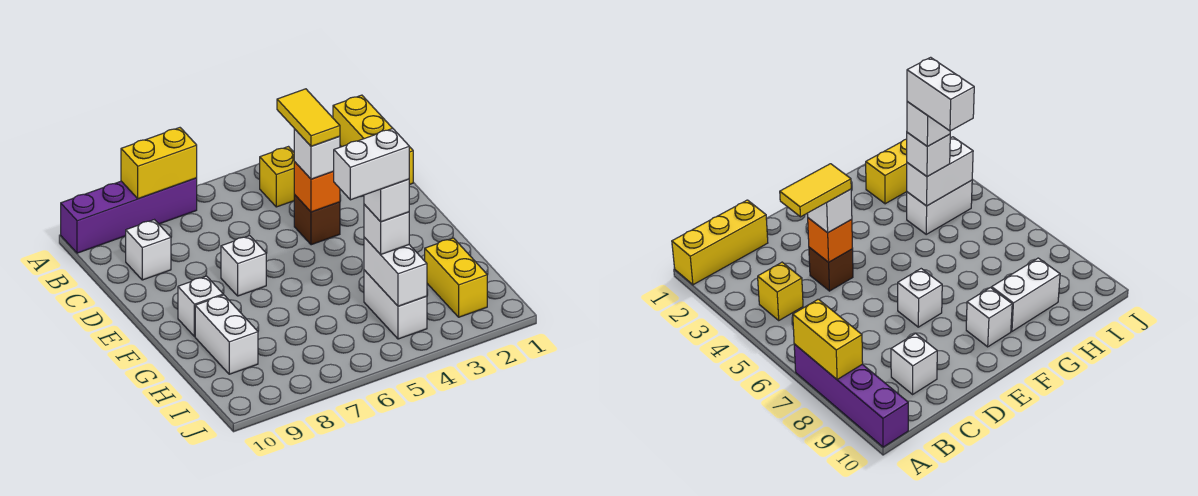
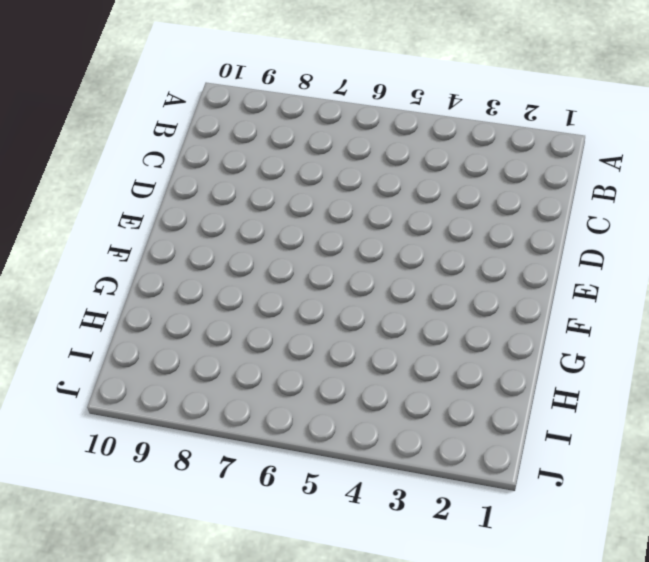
none -> yellow brick A1:C1 level 1
none -> purple brick A7:A10 level 1
none -> yellow brick B4 level 1

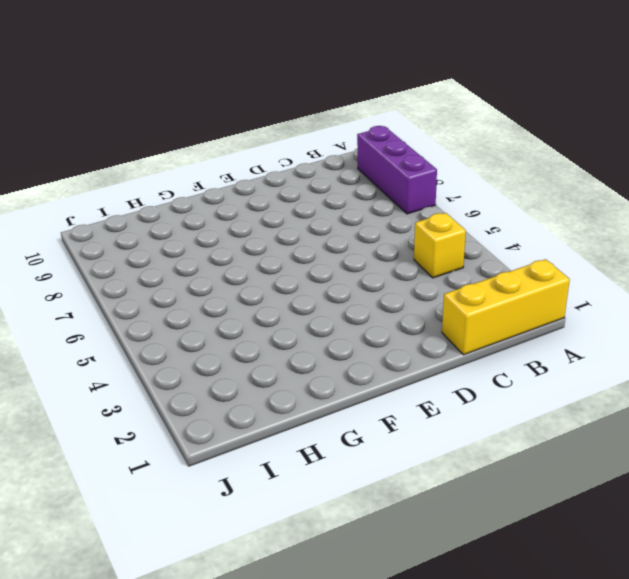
purple brick A7:A9 level 1 -> purple brick A7:A10 level 1
none -> white brick C9 level 1
none -> brown brick D4 level 1
none -> white brick E7 level 1

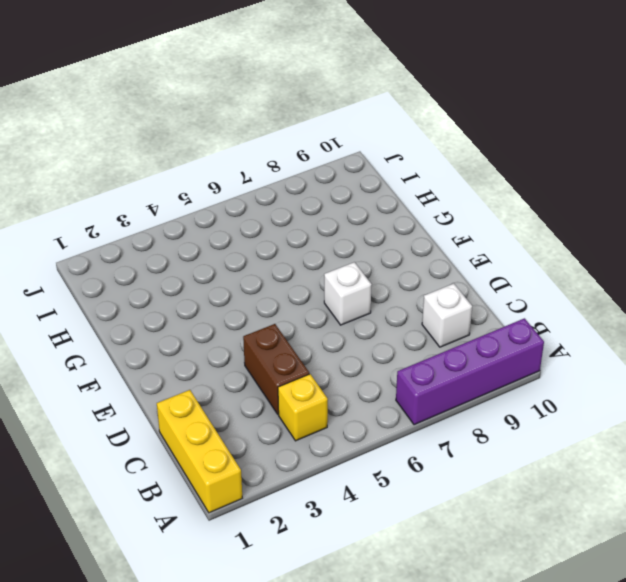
brown brick C4:D4 level 1 -> brown brick D4 level 1
none -> white brick F9 level 1
none -> white brick G9:H9 level 1
none -> yellow brick H2:I2 level 1

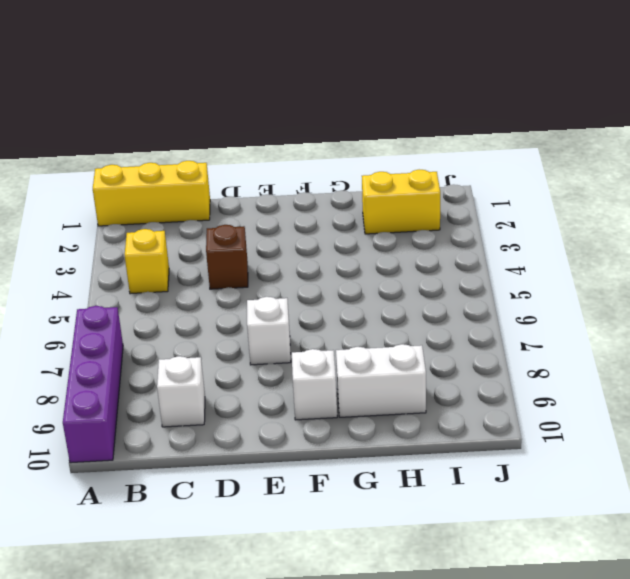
none -> white brick H4:I4 level 1
none -> yellow brick A7:A8 level 2
none -> orange brick D4 level 2

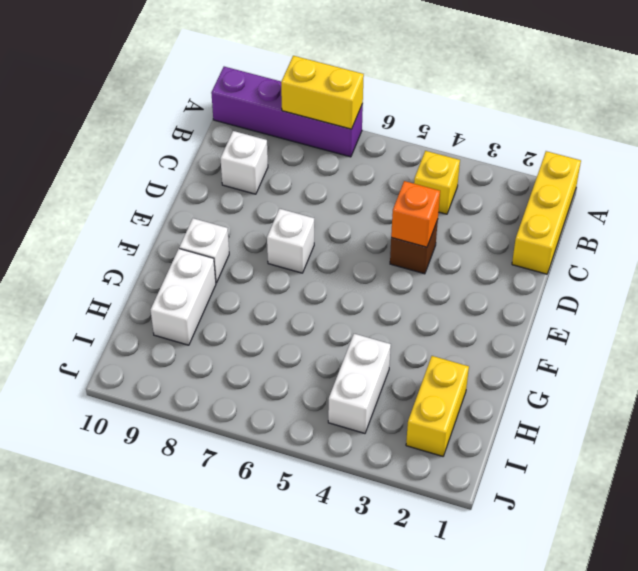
none -> white brick H4:I4 level 2
none -> white brick D4 level 3
none -> white brick H4 level 3

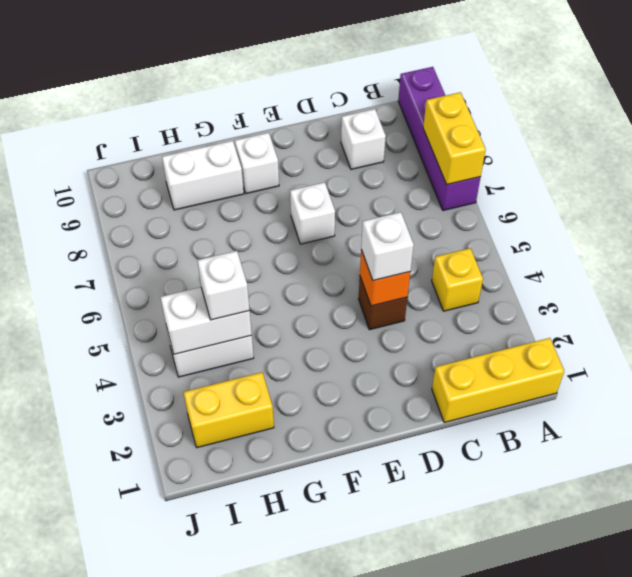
none -> yellow tile C4:D4 level 4
none -> white brick H4 level 4
none -> white brick H4:H5 level 5

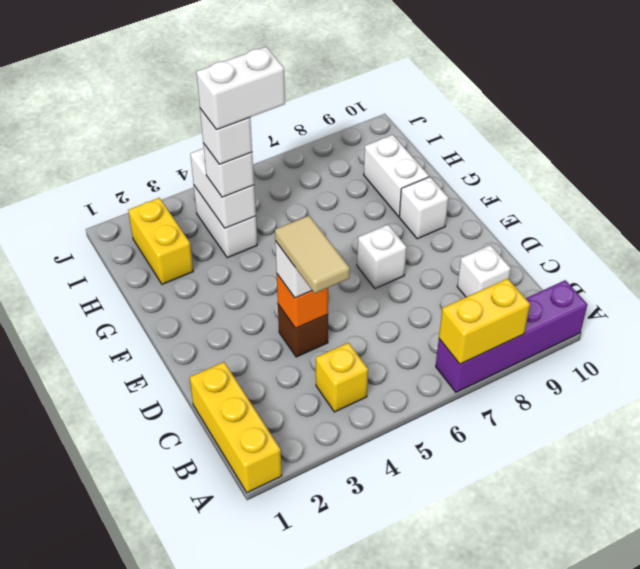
tan tile C4:D4 level 4 -> yellow tile C4:D4 level 4

